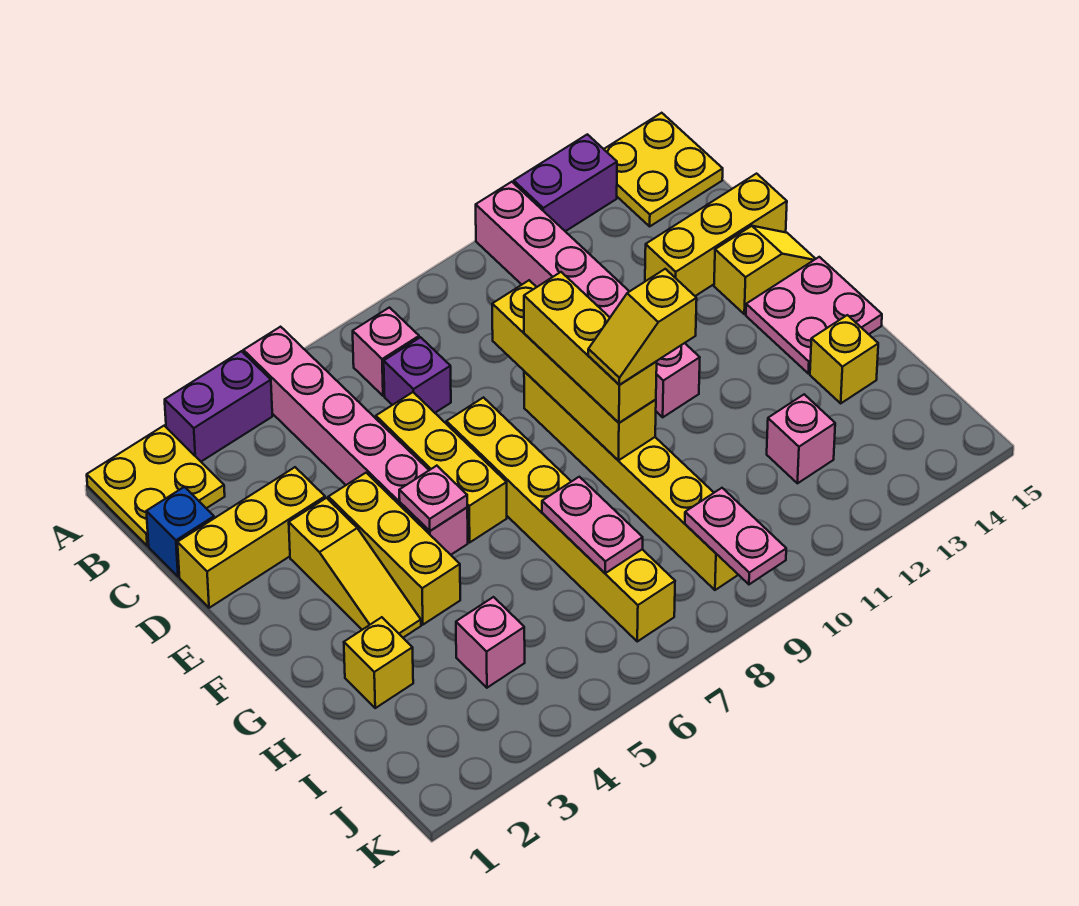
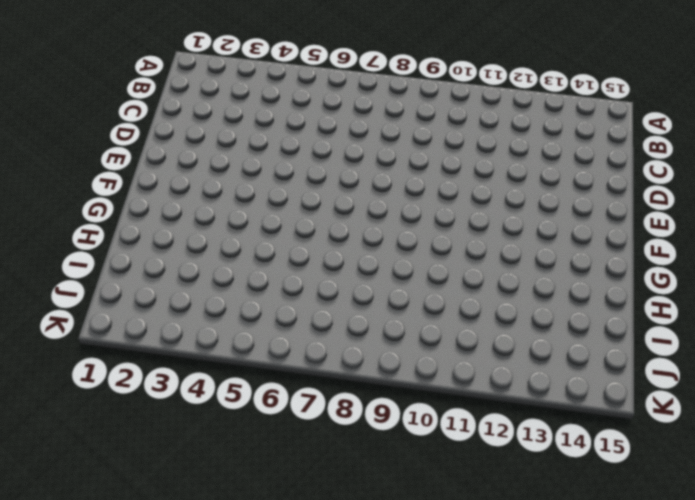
none -> yellow plate A1:B2 level 1
none -> purple brick A3:A4 level 1
none -> pink brick A5:F5 level 1

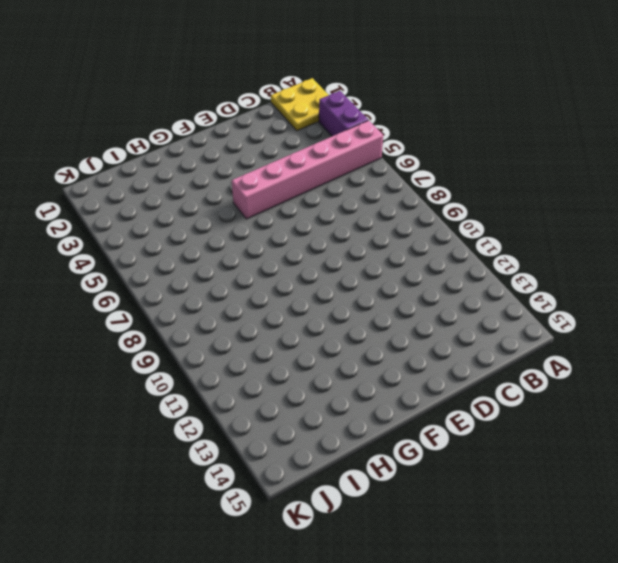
none -> pink brick A11:F11 level 1
none -> purple brick A12:A13 level 1
none -> yellow plate A14:B15 level 1

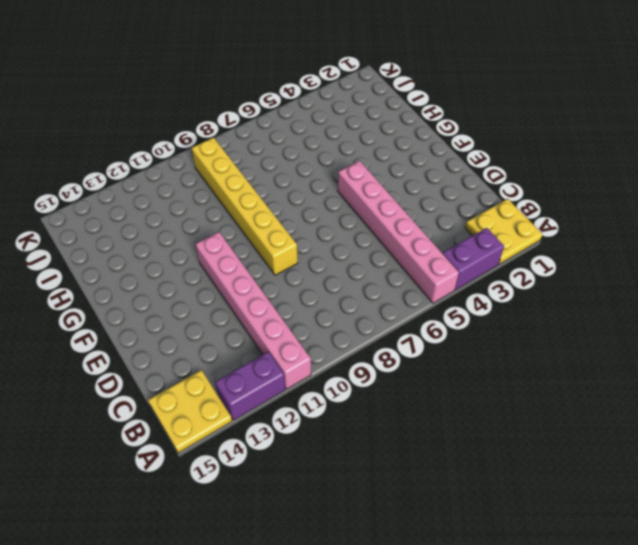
none -> pink brick B7 level 1
none -> blue brick C1 level 1
none -> purple brick C7 level 1

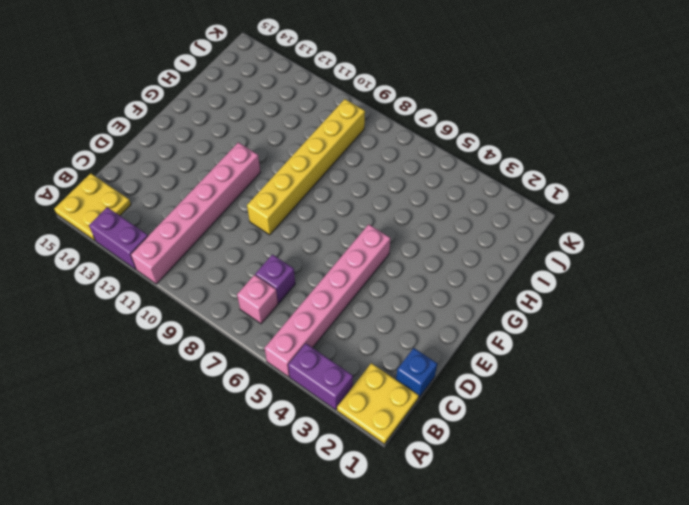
none -> yellow brick D1:D3 level 1
none -> yellow brick D6:F6 level 1
none -> yellow brick D13:D15 level 1

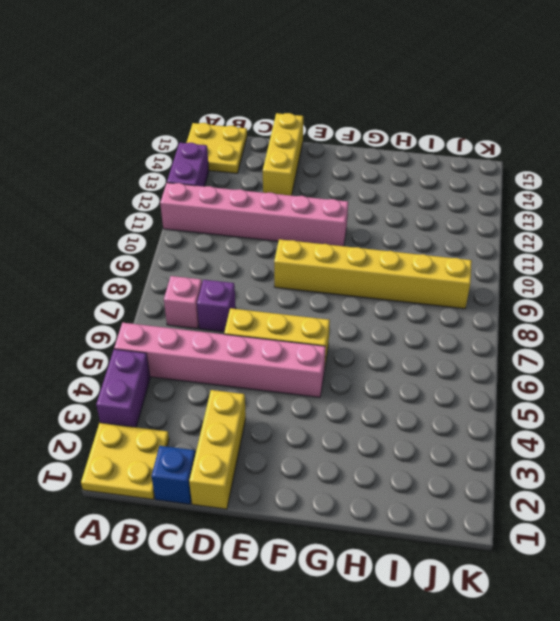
none -> yellow slope E3:G3 level 1 top E
none -> yellow brick E4:G4 level 1
none -> yellow brick E7:J7 level 1

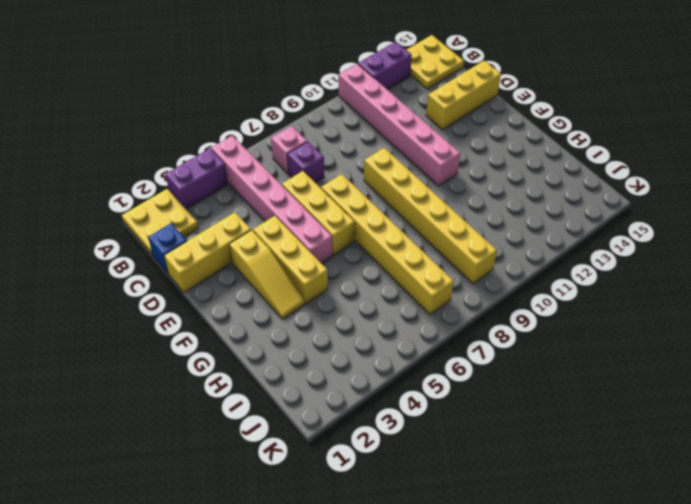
none -> yellow slope E14:E15 level 1 top 14
none -> pink plate F14:G15 level 1
none -> yellow brick H2 level 1

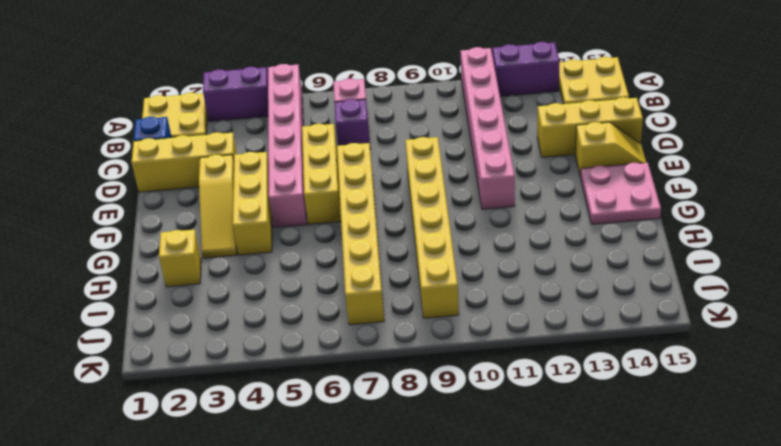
none -> yellow brick H14 level 1
none -> pink brick I4 level 1
none -> pink brick I12 level 1

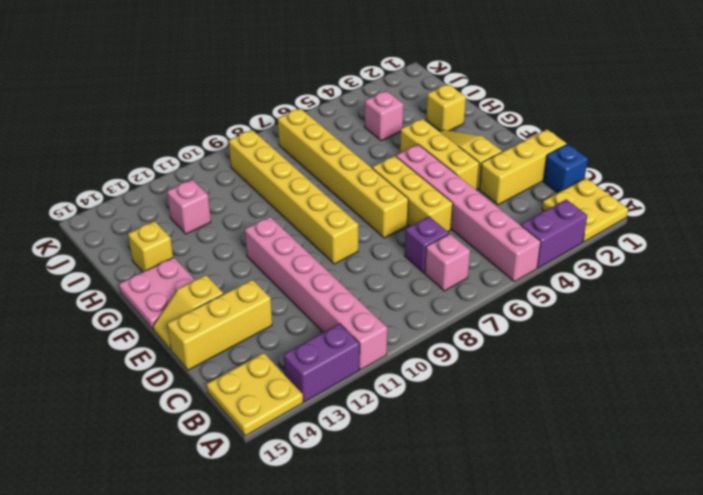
none -> yellow brick D9:G9 level 2
none -> pink plate F5 level 2
none -> pink plate H7:I7 level 2

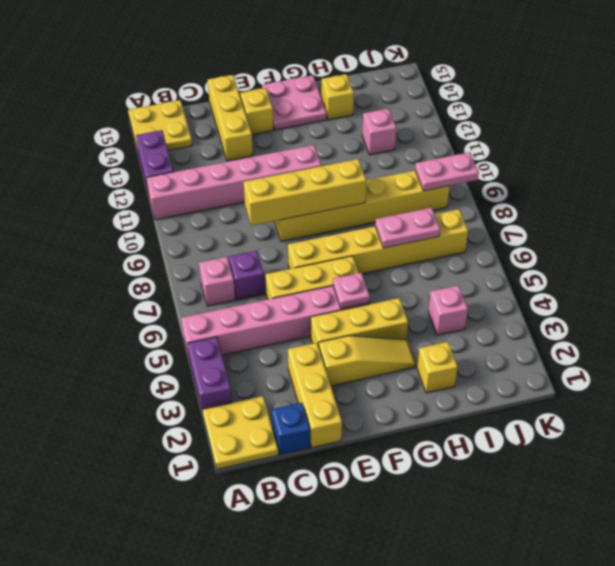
none -> yellow brick E9:G9 level 3
none -> yellow slope G9:G10 level 4 top 10

